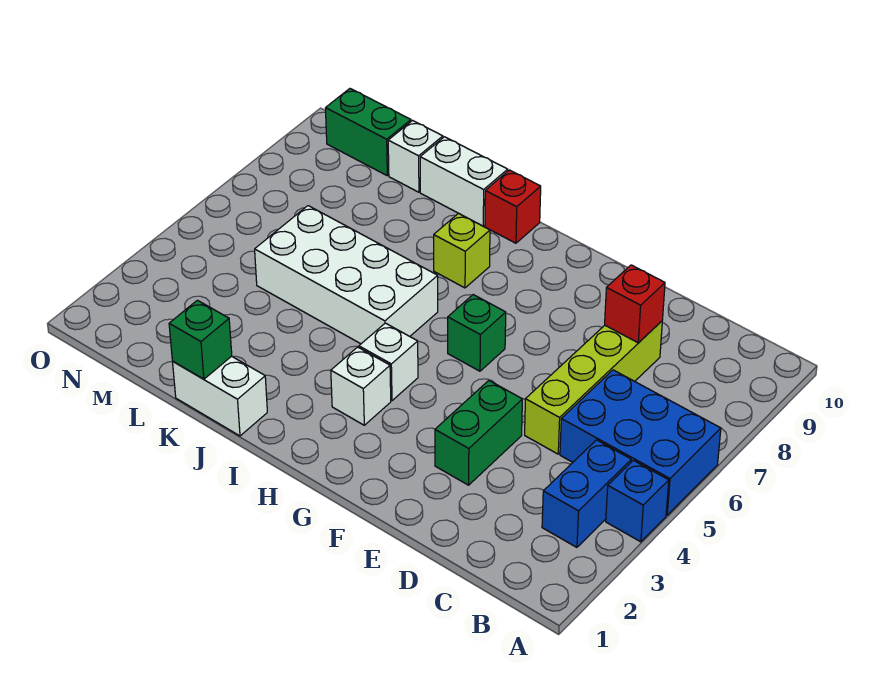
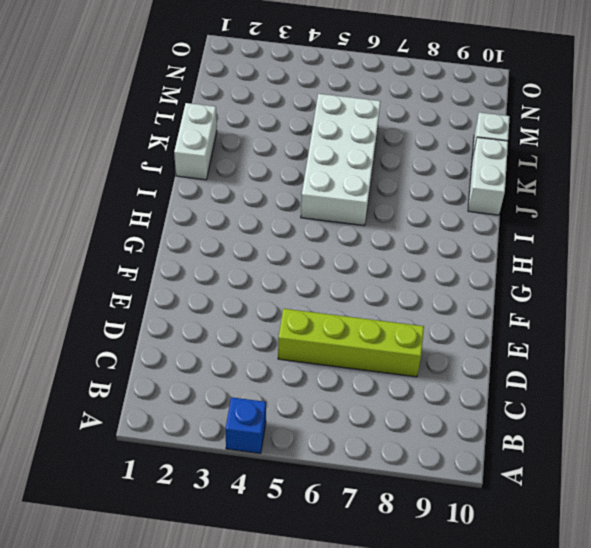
none -> blue brick A5:C6 level 1
none -> blue brick B3:B4 level 1
none -> green brick E3:E4 level 1

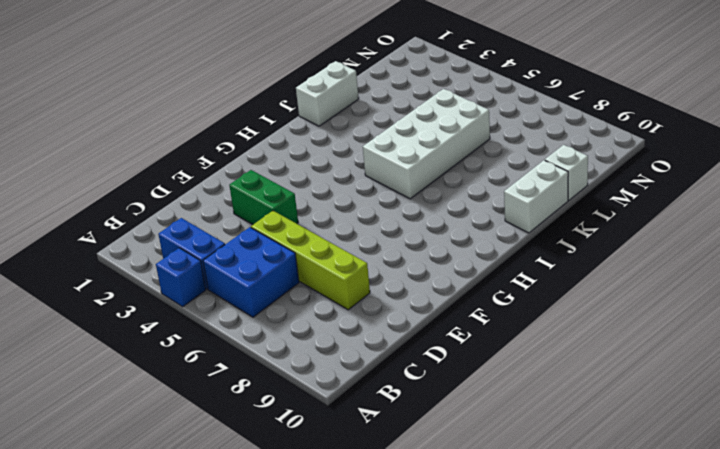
blue brick B5:C6 level 1 -> blue brick A5:C6 level 1
none -> green brick G6 level 1
none -> white brick H3 level 1
none -> white brick H4 level 1

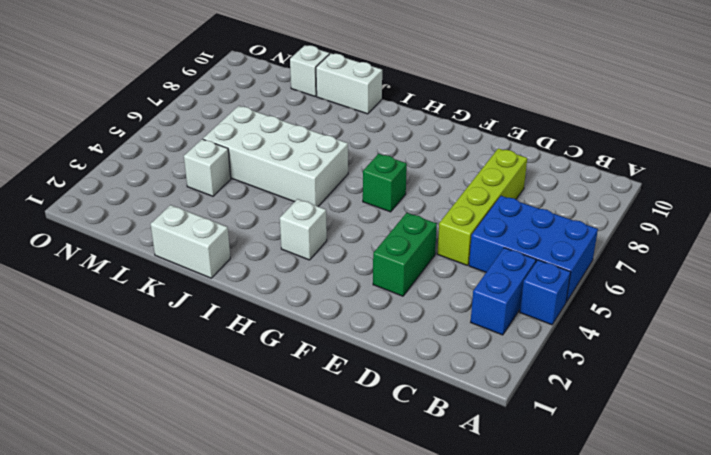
white brick L4 level 1 -> white brick H4 level 1
none -> lime brick I8 level 1
none -> red brick I10 level 1
none -> green brick M10:N10 level 1

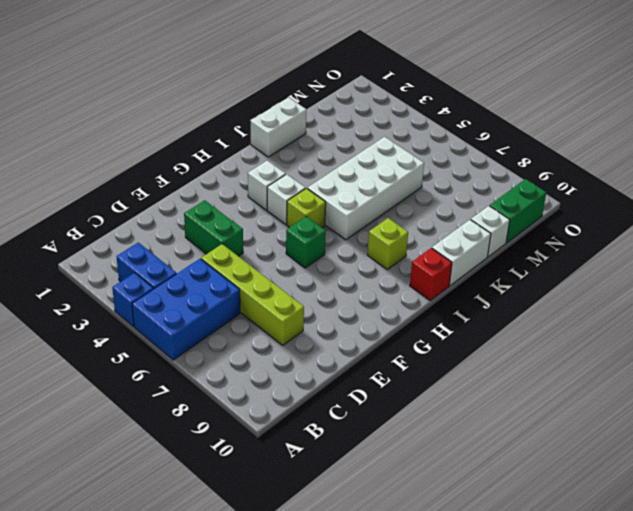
lime brick H5 level 1 -> none
none -> red brick D8 level 2
none -> green brick K1 level 2

